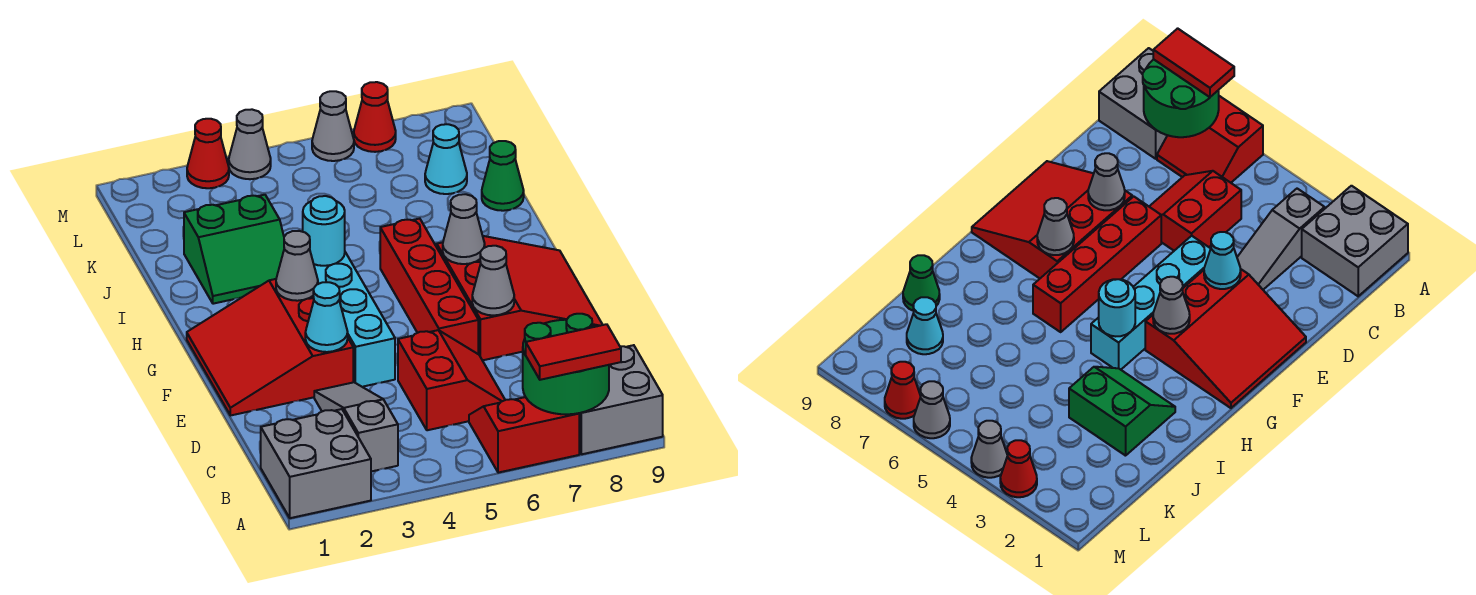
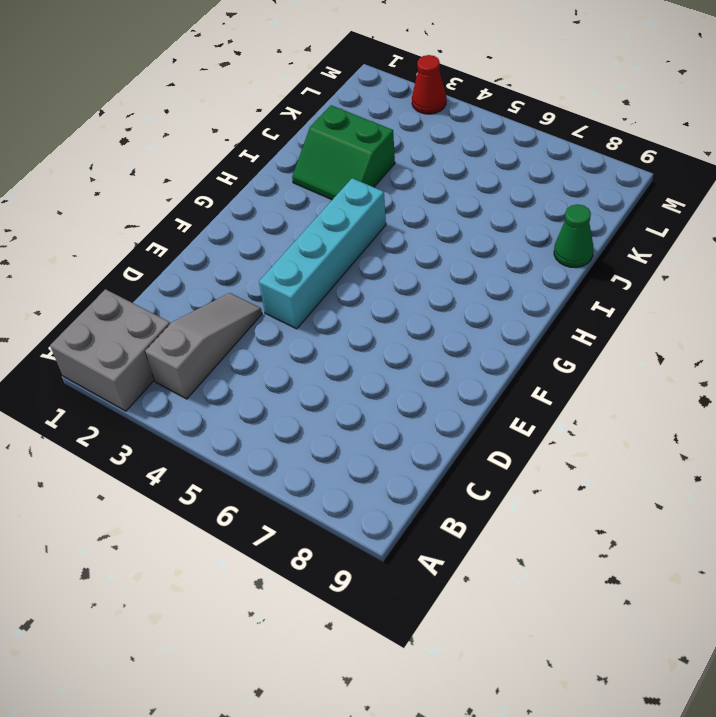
none -> red slope A6:B7 level 1 top A
none -> grey brick A8:B9 level 1
none -> red slope C5:D6 level 1 top 5

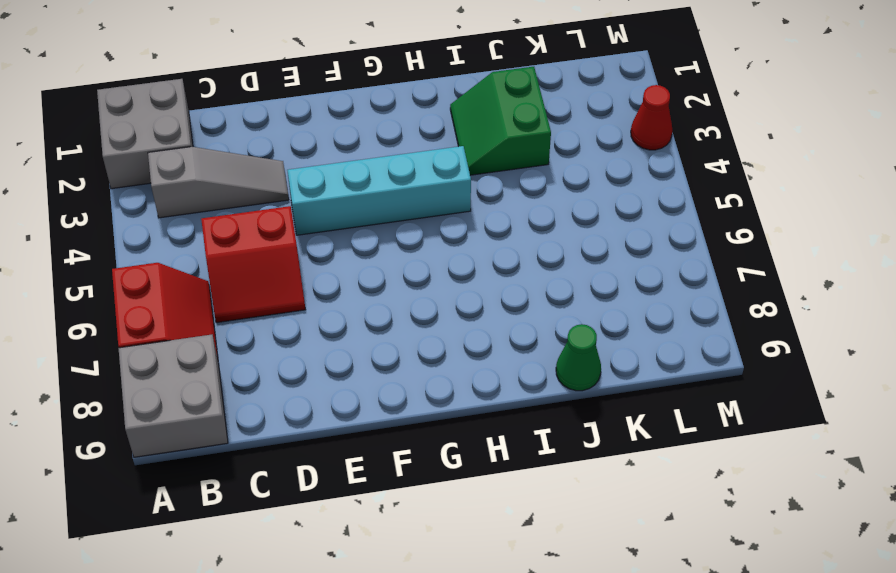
none -> red slope E1:G3 level 1 top 3
none -> red brick E6:H6 level 1
none -> red slope E7:G9 level 1 top 7

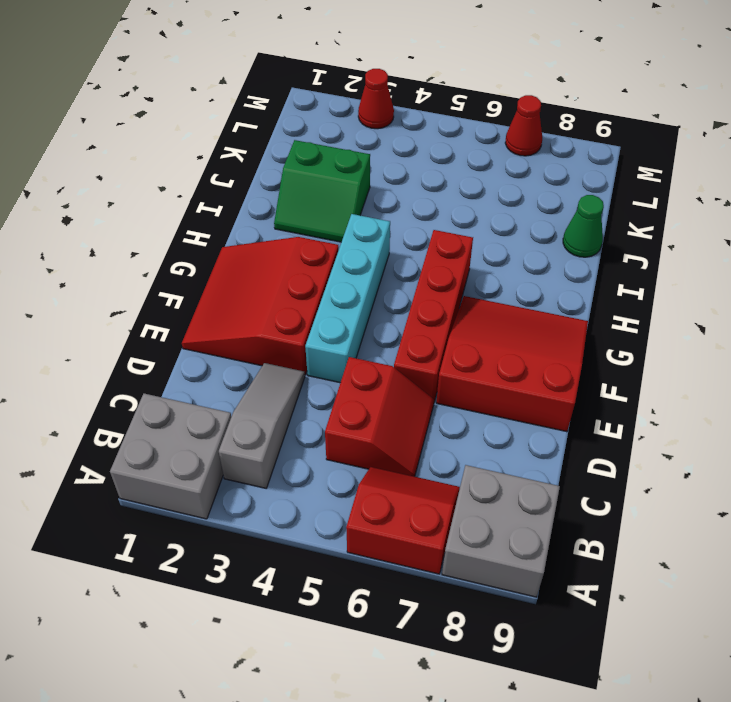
red slope E7:G9 level 1 top E -> red slope E7:G9 level 1 top 7
none -> cyan cone K8 level 1
none -> grey cone M4 level 1
none -> grey cone M6 level 1

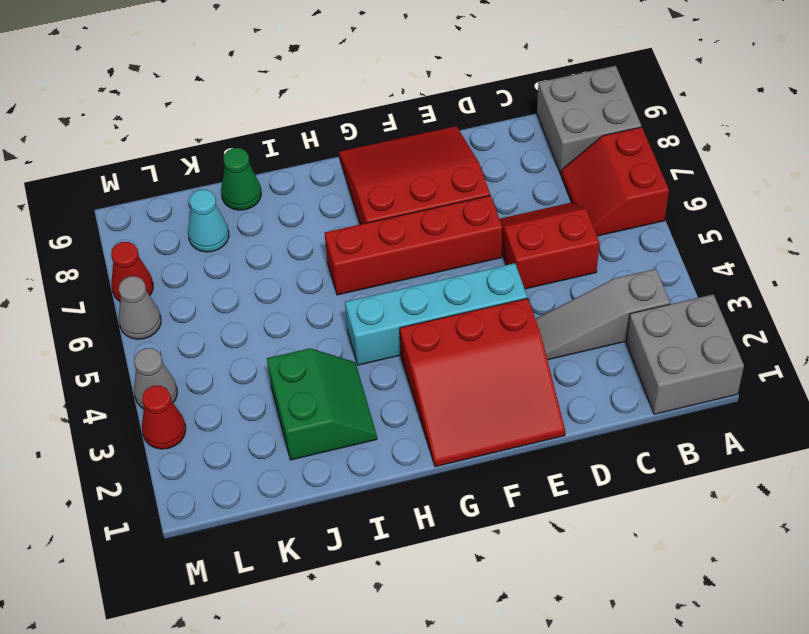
none -> green round brick A7:B8 level 2
none -> cyan cone E3 level 2
none -> grey cone E7 level 2

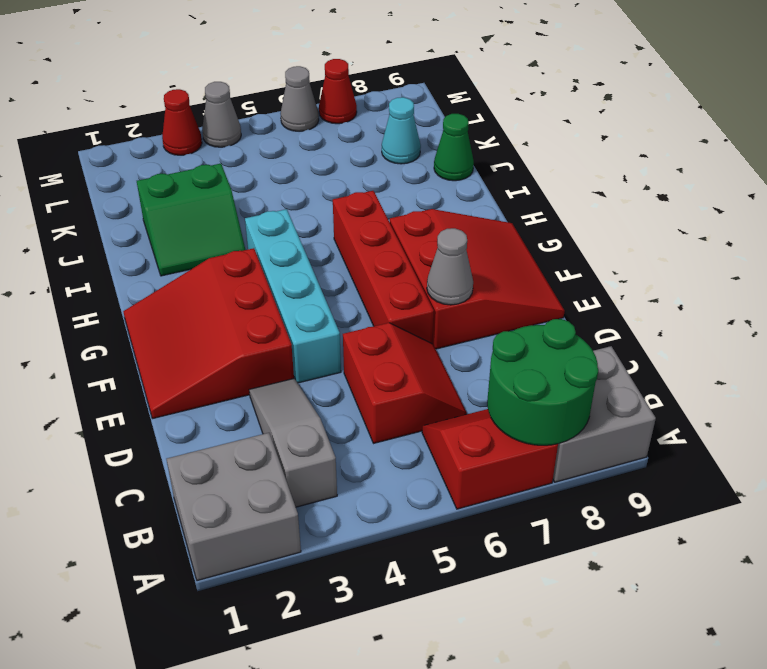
none -> cyan cone E3 level 2
none -> grey cone G3 level 2
none -> grey cone G7 level 2

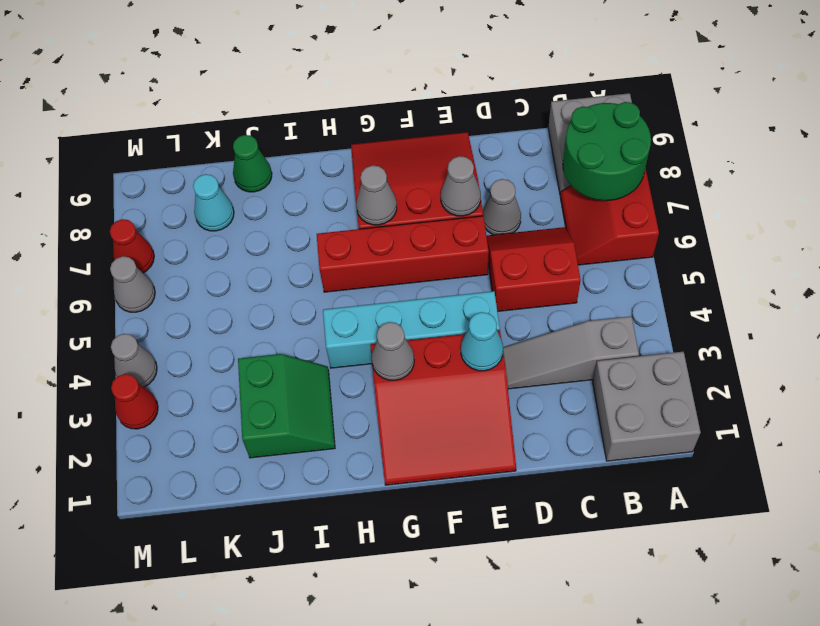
grey cone D7 level 1 -> none
none -> cyan round brick H4 level 2
none -> red tile A7:A8 level 3

